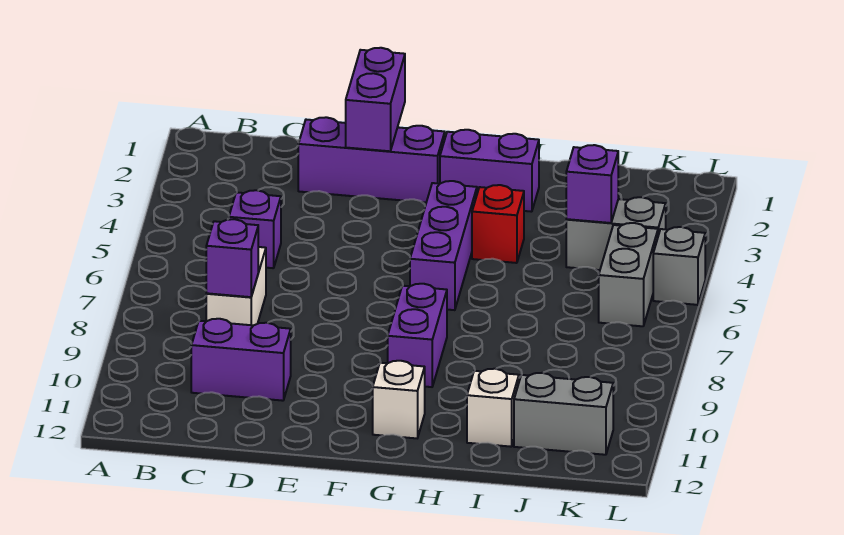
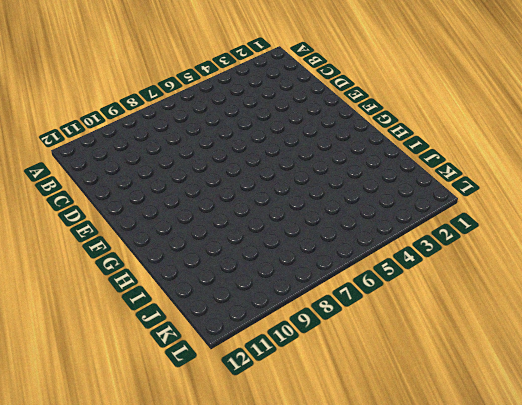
none -> purple brick C5 level 1
none -> white brick C7:C8 level 1
none -> purple brick C10:D10 level 1

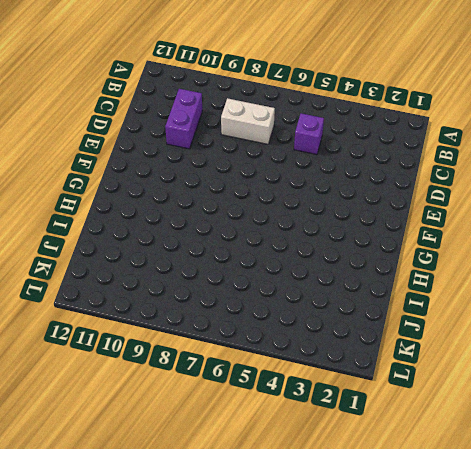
none -> purple brick D2:F2 level 1
none -> purple brick G2:H2 level 1
none -> purple brick G4:G6 level 1

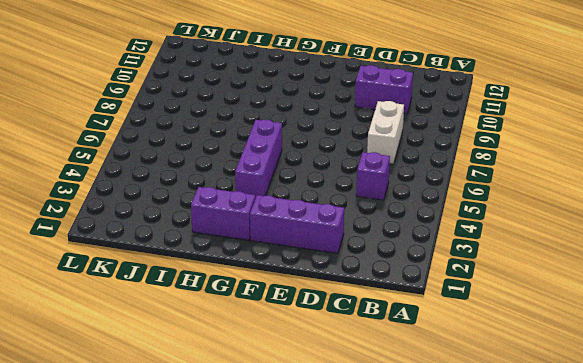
none -> purple brick G8:G9 level 1
none -> white brick G11 level 1
none -> red brick H4 level 1

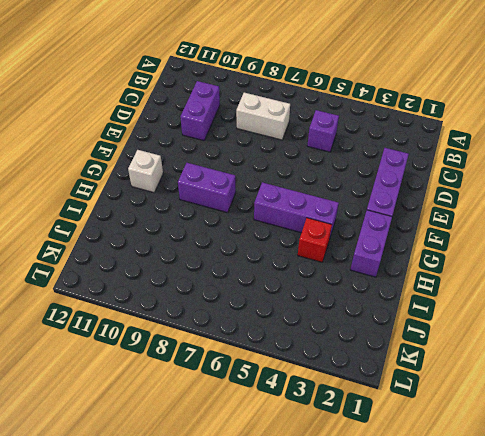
none -> white brick I11 level 1
none -> grey brick J4:K4 level 1
none -> grey brick J11:K11 level 1

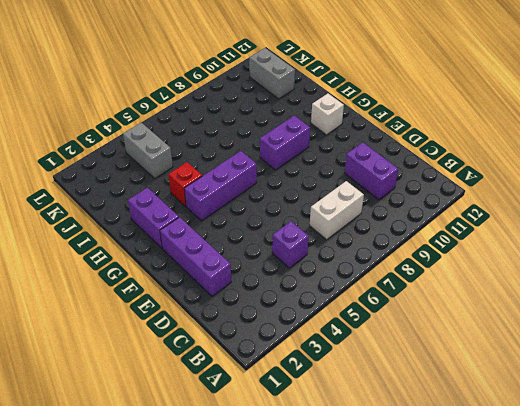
none -> white brick I11 level 1
none -> grey brick K5:K6 level 1
none -> grey brick L5 level 1

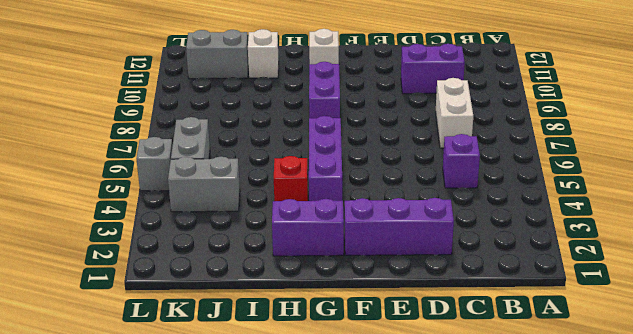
none -> purple brick C8 level 2
none -> purple brick E1:E2 level 2
none -> purple brick J4 level 2

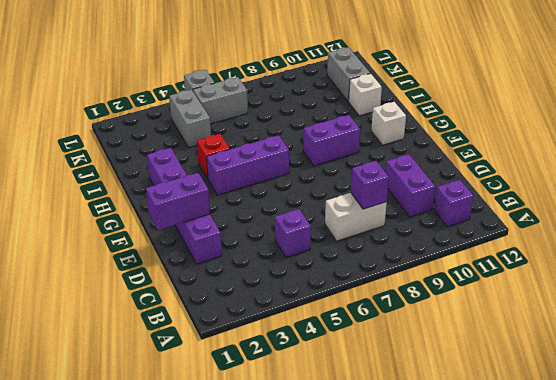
purple brick B11 level 1 -> purple brick J4 level 2

